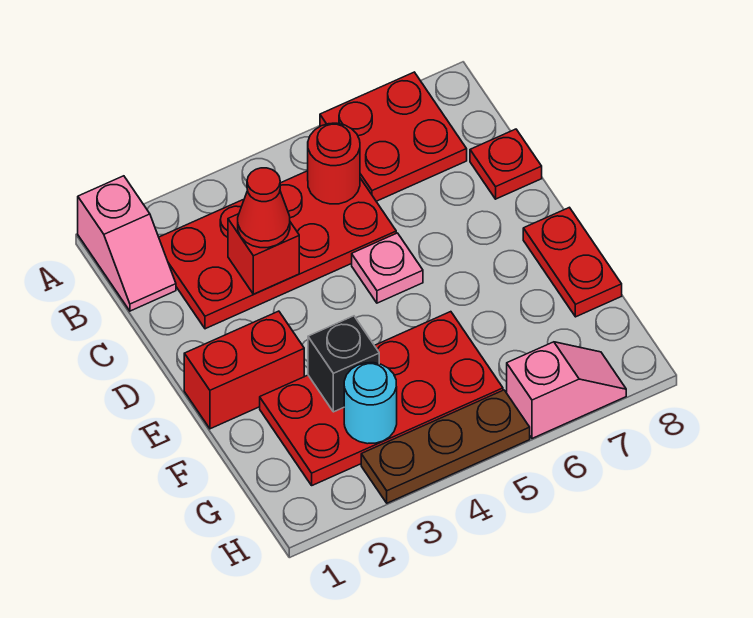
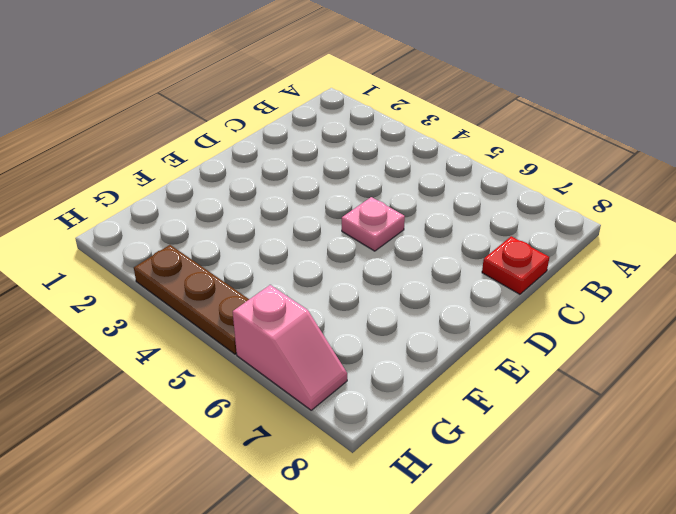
none -> pink slope A1:B1 level 1 top A
none -> red plate A6:B7 level 1
none -> red plate B2:C5 level 1

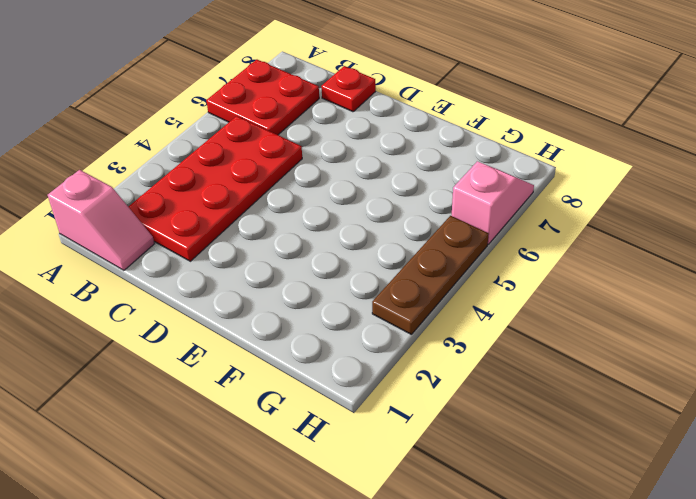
none -> pink plate D5 level 1
none -> red brick E1:E2 level 1
none -> red plate E8:F8 level 1

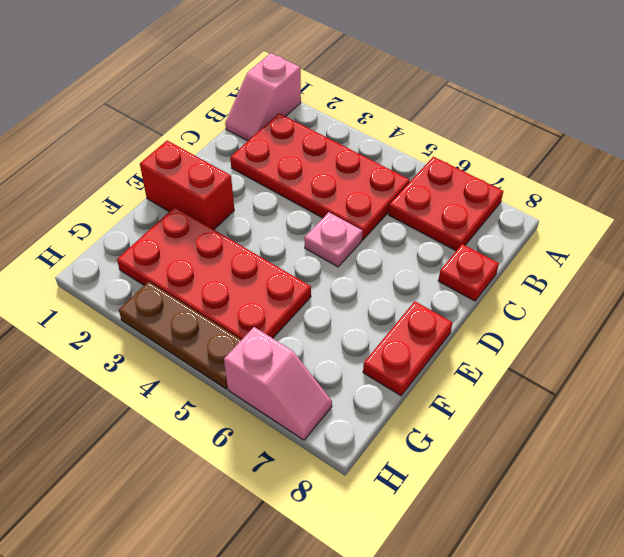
none -> red round brick B5 level 2
none -> red brick C3 level 2
none -> black brick F3 level 2

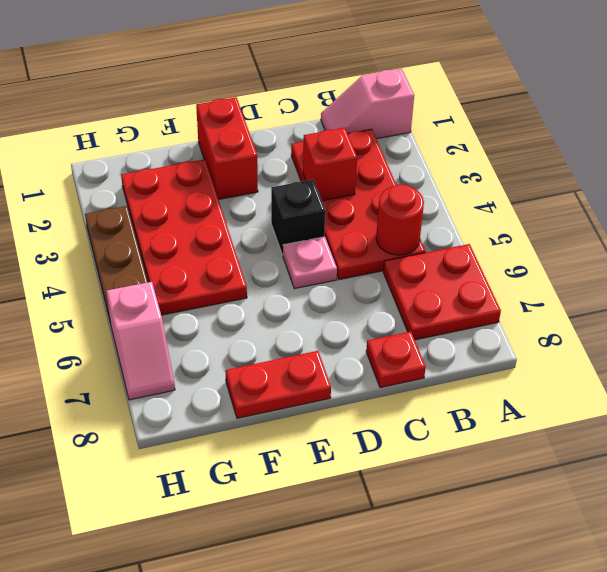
black brick D4 level 1 -> black brick F3 level 2
none -> cyan round brick G3 level 2
none -> red cone C3 level 3

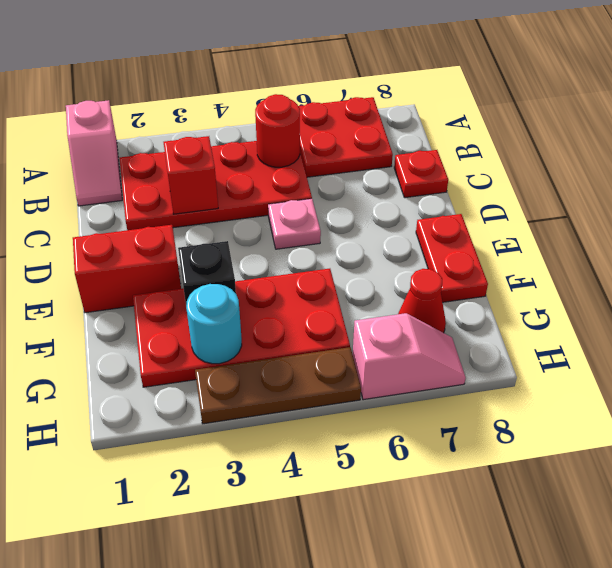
red cone G7 level 1 -> red cone C3 level 3

